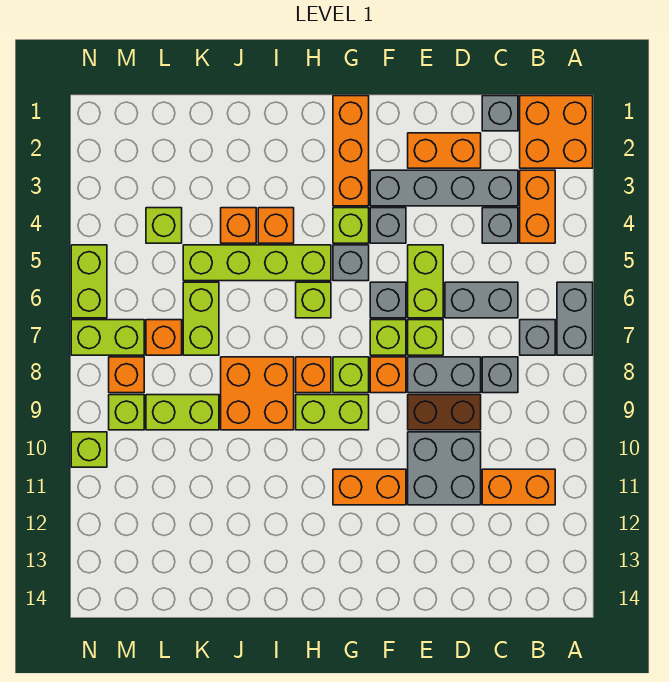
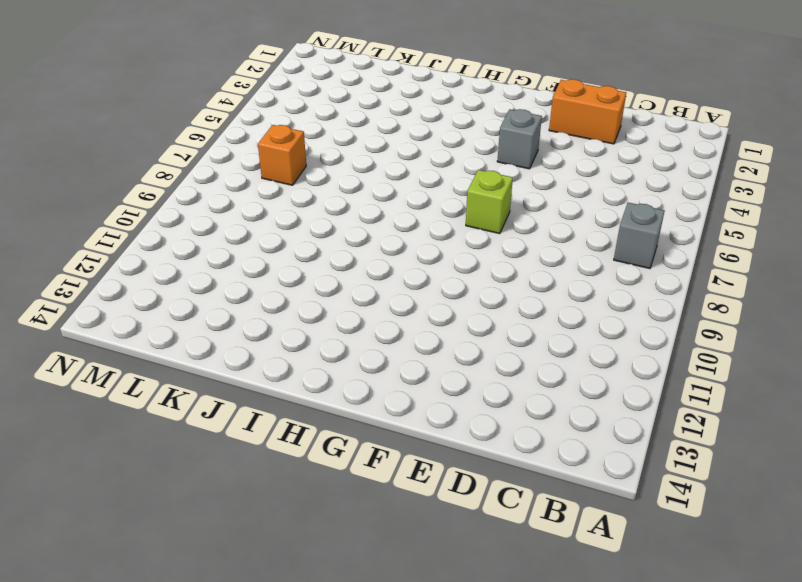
none -> orange brick A1:B2 level 1
none -> grey brick A6:A7 level 1
none -> orange brick B3:B4 level 1
none -> orange brick B11:C11 level 1

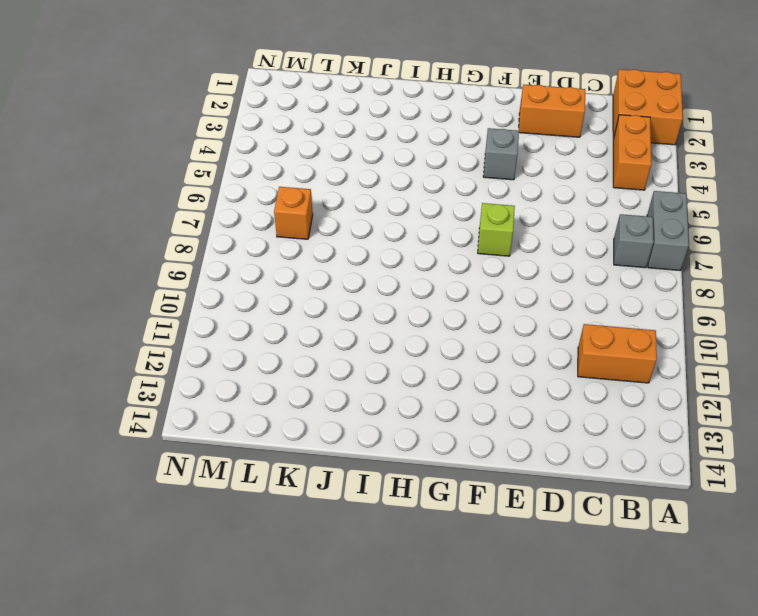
none -> grey brick C1 level 1
none -> grey brick C3:F3 level 1
none -> grey brick C4 level 1
none -> grey brick C6:D6 level 1

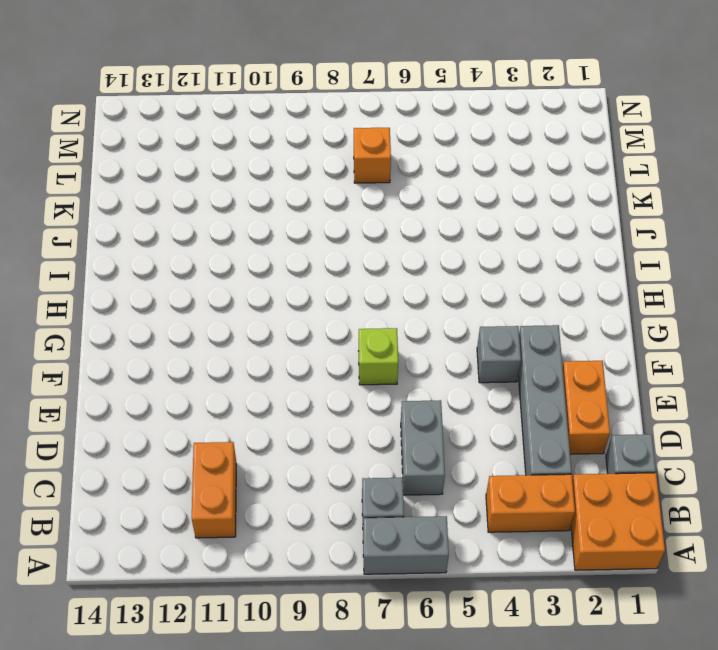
none -> grey brick C4 level 1
none -> grey brick C8 level 1
none -> grey brick D8:E8 level 1
none -> brown brick D9:E9 level 1

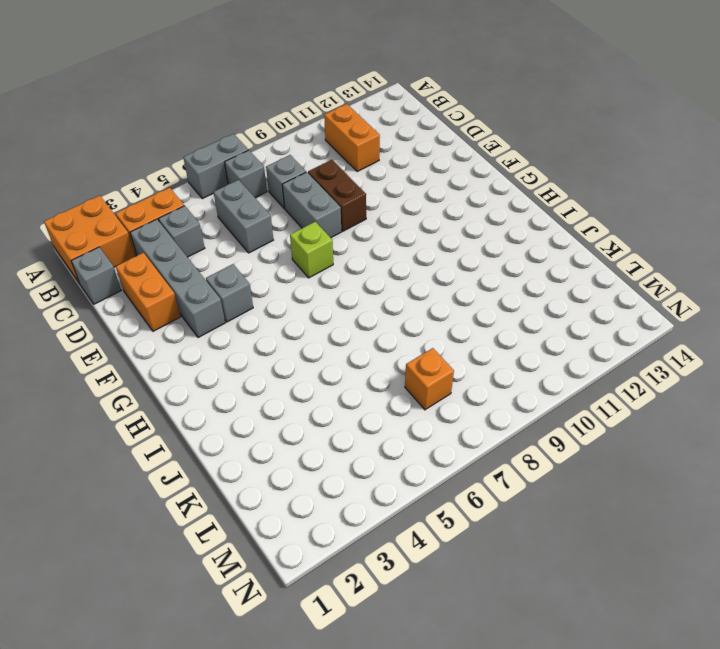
none -> grey brick D10:E11 level 1
none -> lime brick E5:E6 level 1
none -> lime brick E7 level 1
none -> grey brick F6 level 1

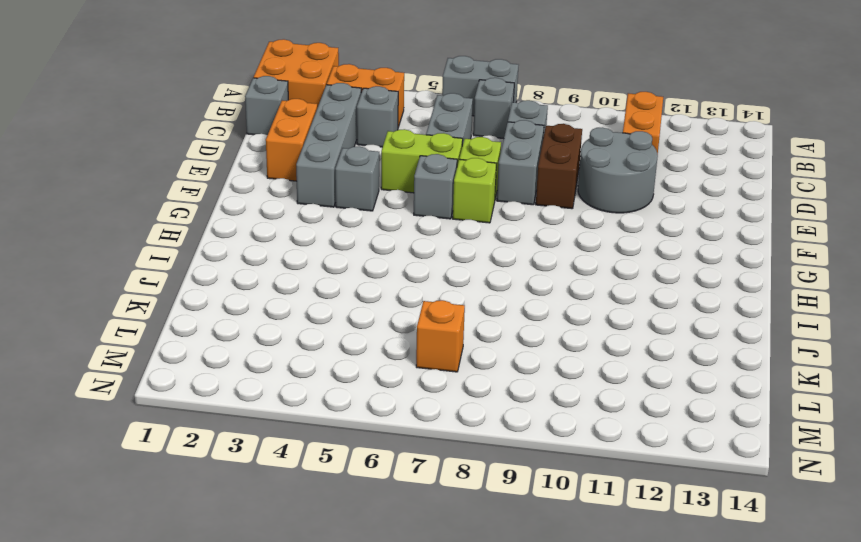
grey round brick D10:E11 level 1 -> grey brick D10:E11 level 1
none -> orange brick F8 level 1
none -> orange brick F11:G11 level 1
none -> orange brick G1:G3 level 1
none -> lime brick G4 level 1

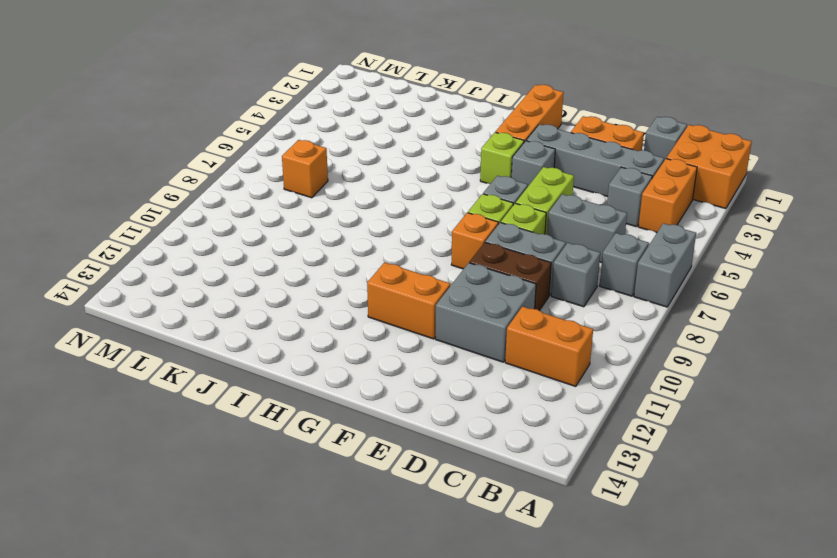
none -> grey brick G5 level 1
none -> lime brick G8 level 1
none -> lime brick G9:H9 level 1
none -> lime brick H5:K5 level 1

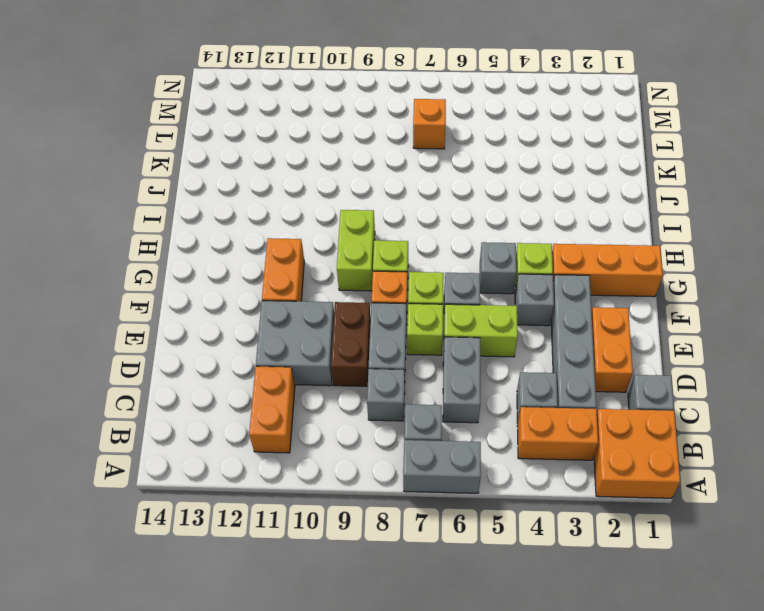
none -> lime brick H5:K5 level 1
none -> lime brick H6 level 1
none -> orange brick H8 level 1
none -> orange brick I4 level 1

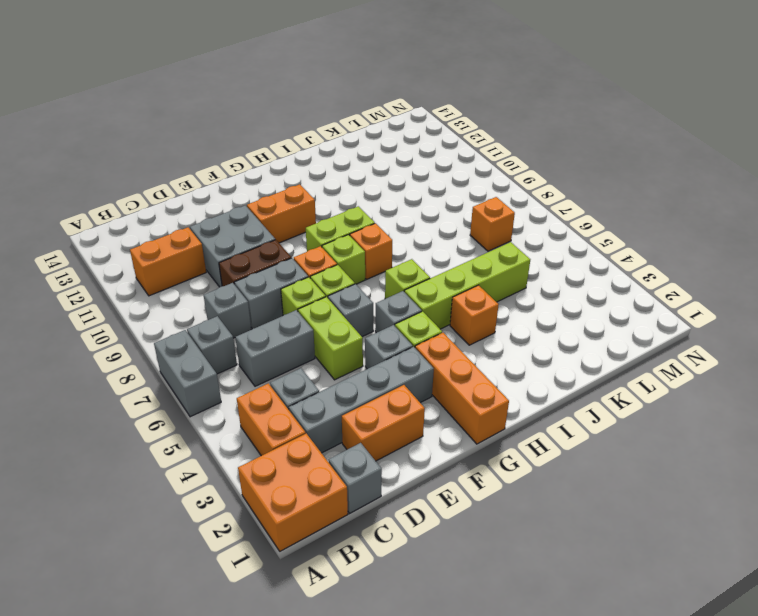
none -> orange brick I8:J9 level 1
none -> orange brick J4 level 1
none -> lime brick K6:K7 level 1
none -> lime brick K9:L9 level 1

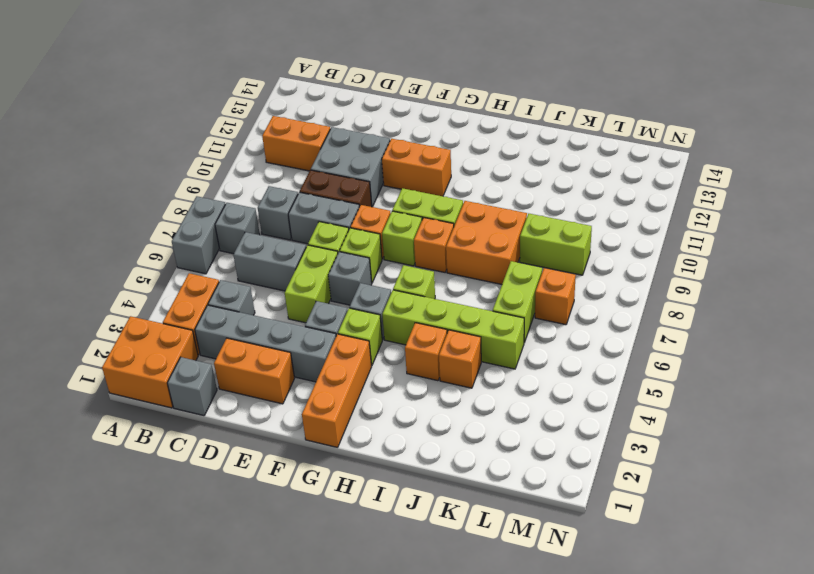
none -> lime brick L4 level 1
none -> lime brick M7:N7 level 1
none -> orange brick M8 level 1
none -> lime brick M9 level 1

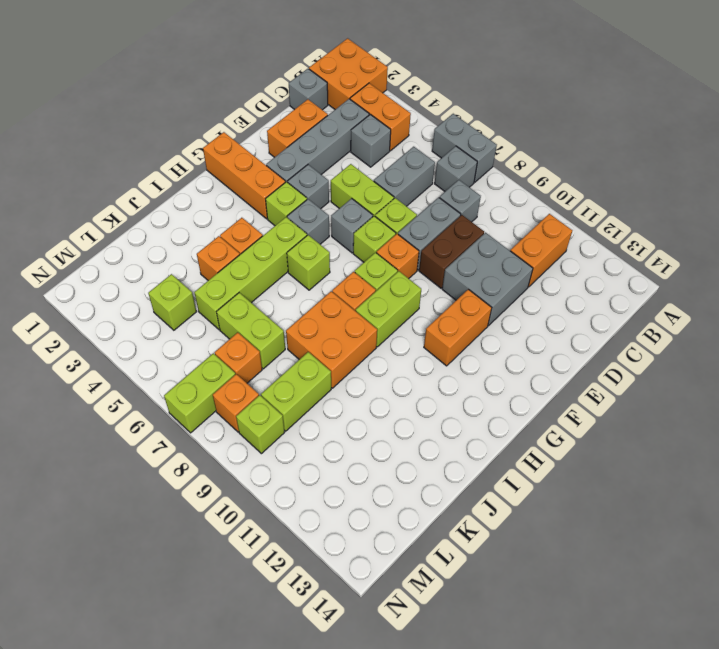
none -> lime brick N5:N6 level 1
none -> lime brick N10 level 1

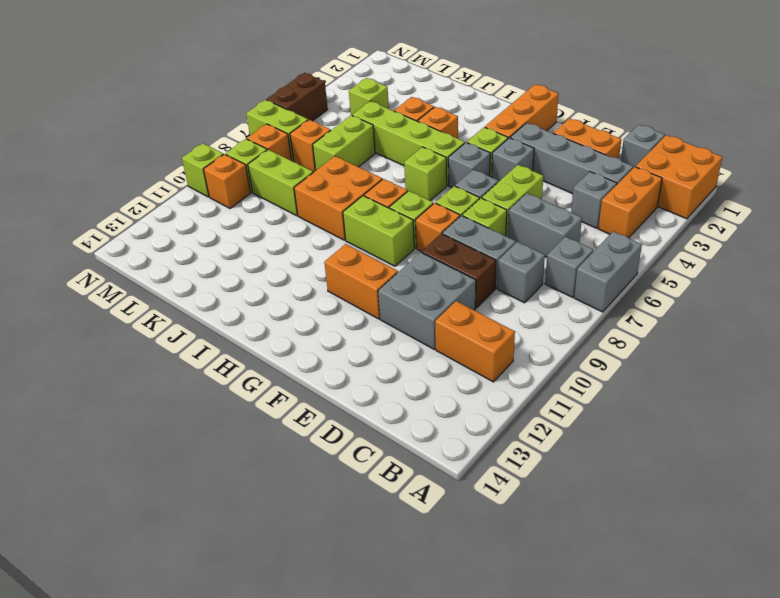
orange brick M10 level 1 -> none
brown brick N5:N6 level 1 -> lime brick N5:N6 level 1

